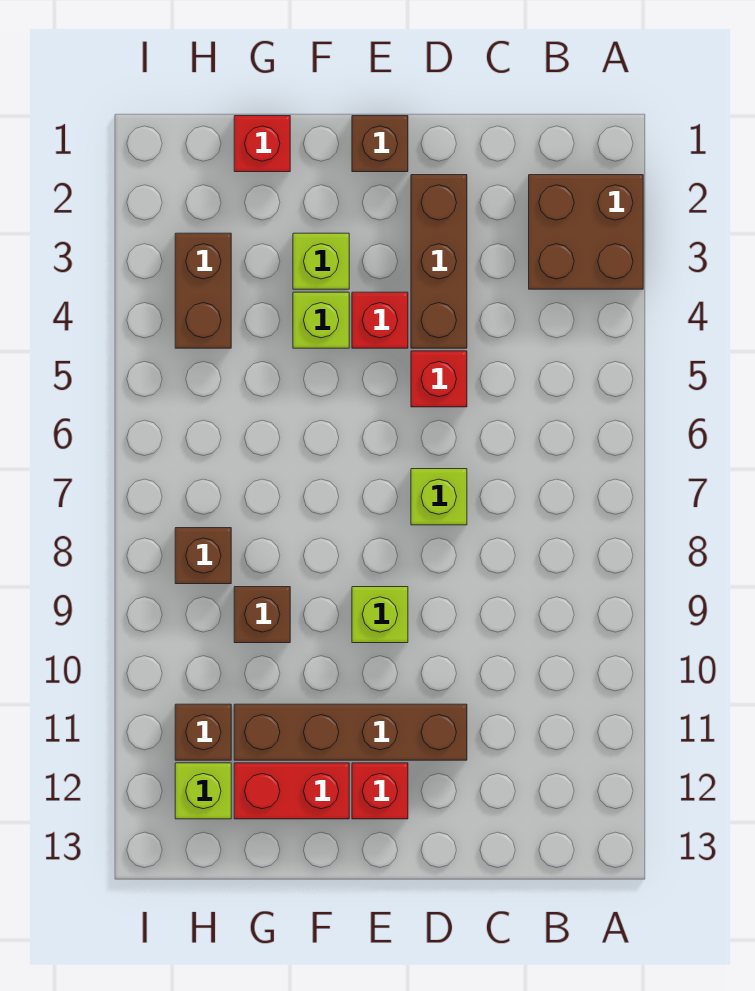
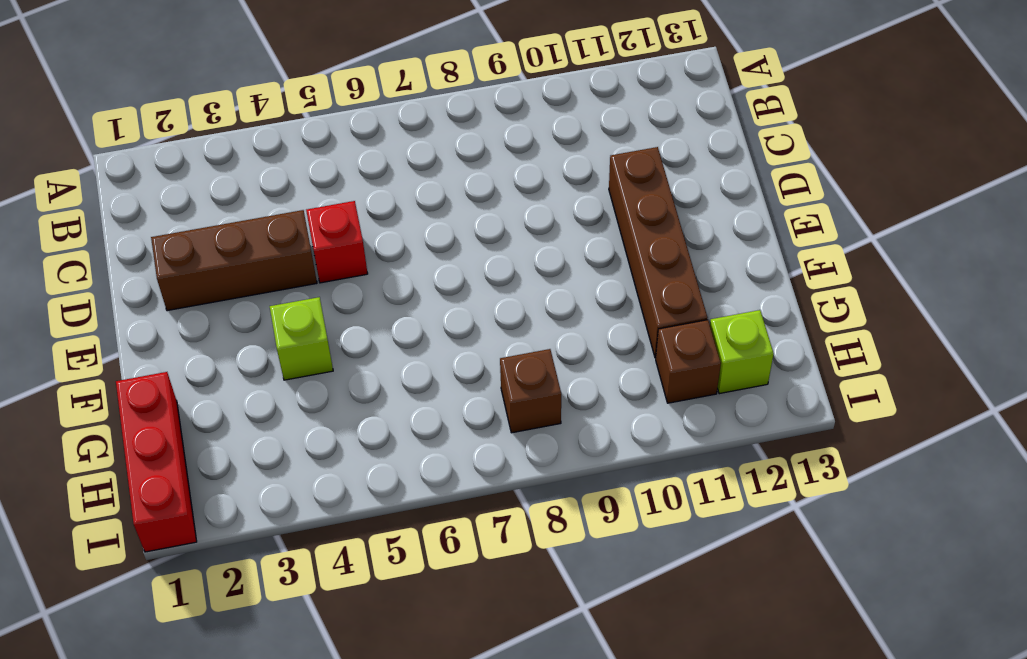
red brick G1:I1 level 1 -> red brick G1 level 1
none -> brown brick A2:B3 level 1
none -> lime brick D7 level 1
none -> brown brick E1 level 1

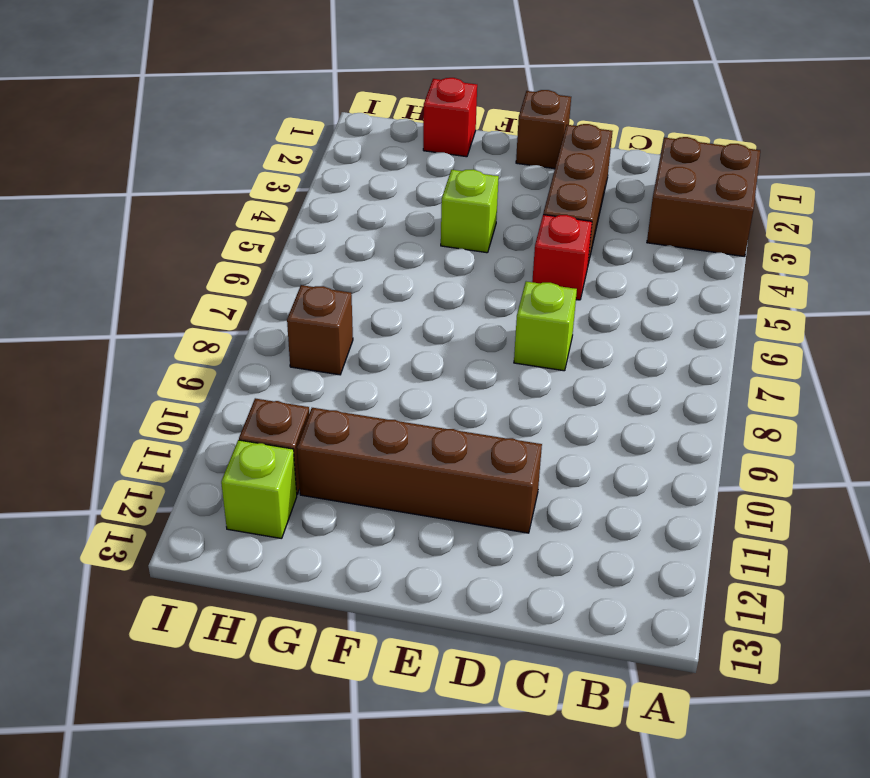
none -> red brick E4 level 1
none -> lime brick E9 level 1
none -> red brick E12 level 1

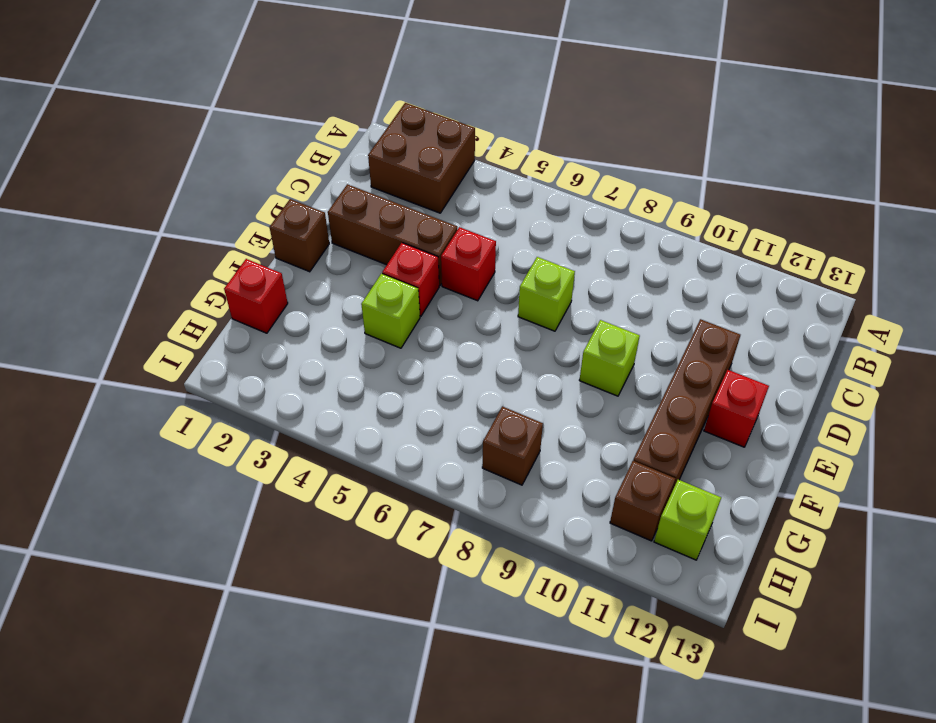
none -> lime brick F3 level 1
none -> red brick F12:G12 level 1
none -> brown brick G9 level 1

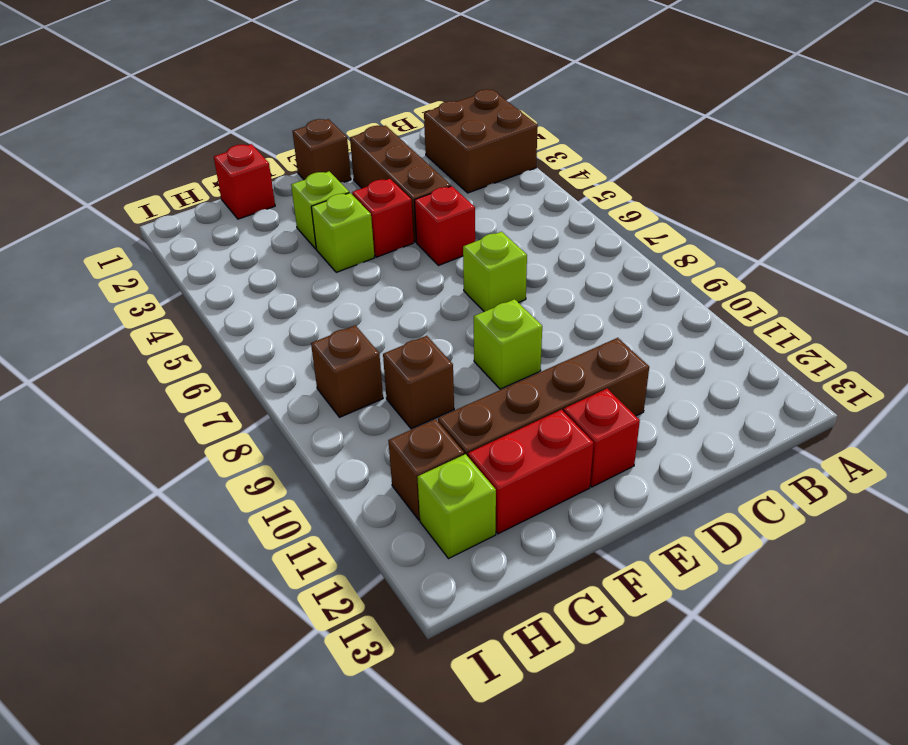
none -> brown brick H3:H4 level 1

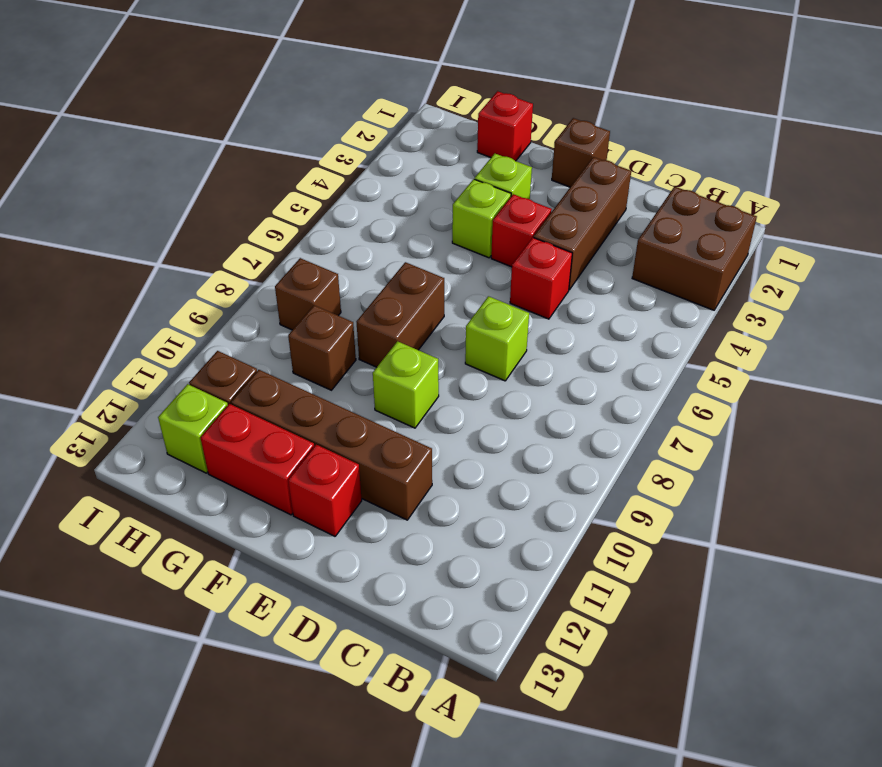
brown brick F7:F8 level 1 -> brown brick H3:H4 level 1

